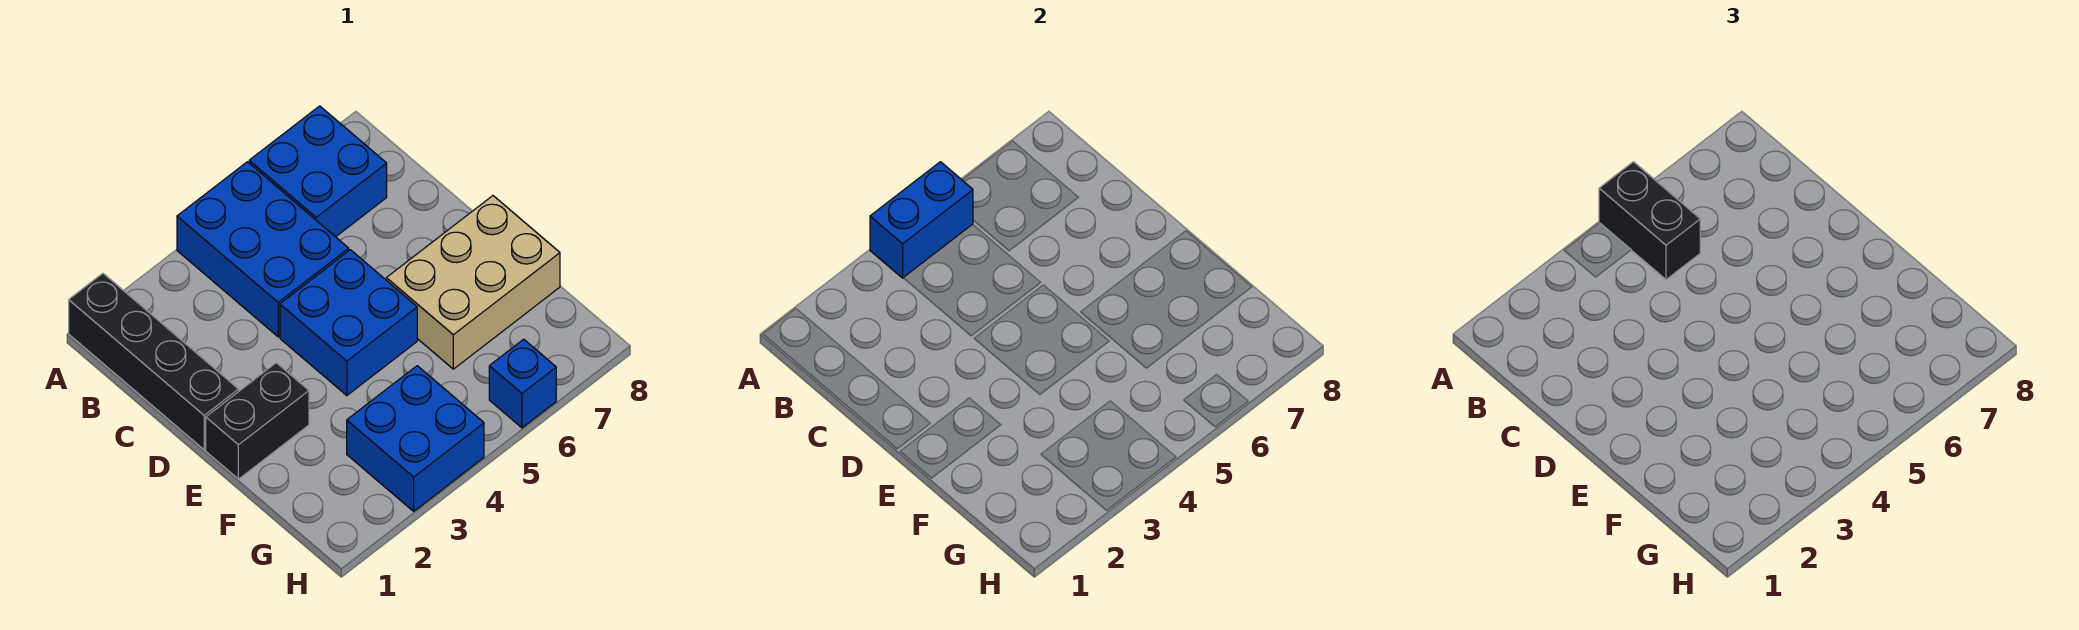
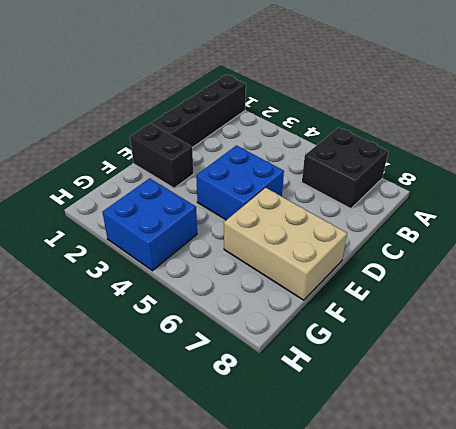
black brick A6:B7 level 1 -> blue brick A6:B7 level 1
none -> blue brick A4:C5 level 1
none -> blue brick H6 level 1

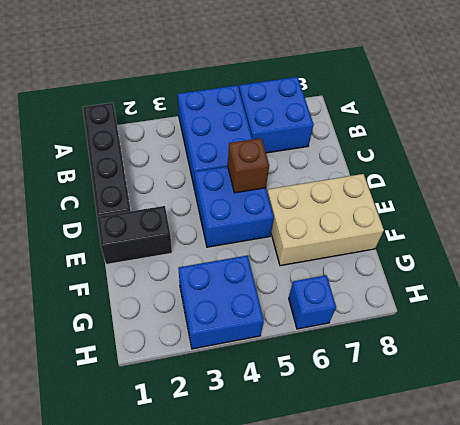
brown brick D5 level 2 -> none
none -> blue brick A4:A5 level 2
none -> black brick A5:B5 level 3

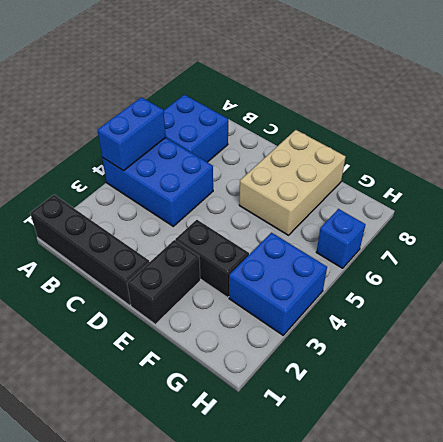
black brick E3:F3 level 1 -> black brick A5:B5 level 3
none -> blue brick D4:E5 level 1

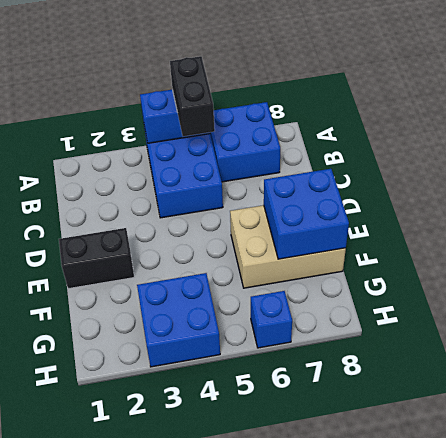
blue brick E7:F8 level 2 -> blue brick D4:E5 level 1
none -> black brick A1:D1 level 1

